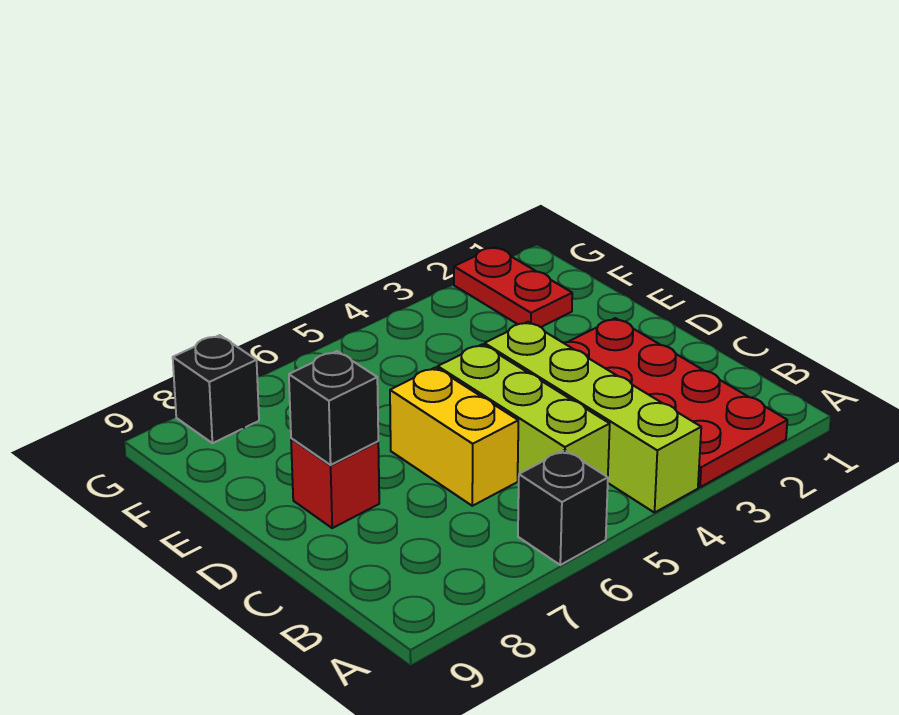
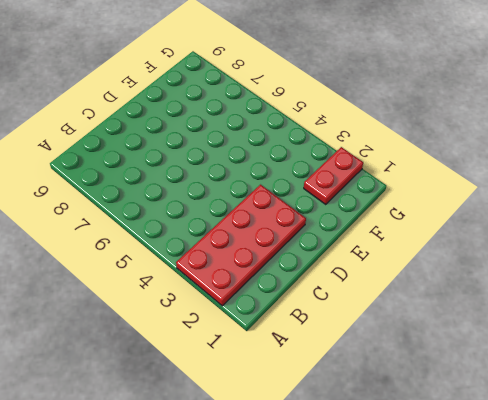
none -> lime brick A4:D4 level 1
none -> black brick A6 level 1

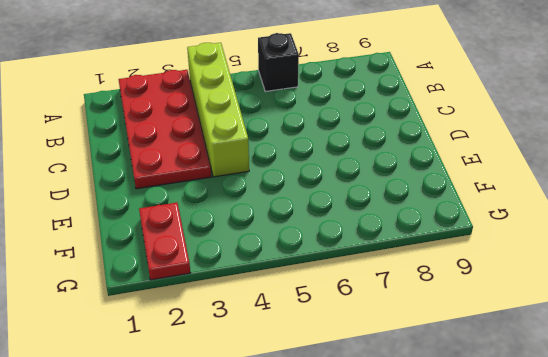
none -> lime brick B5:D5 level 1
none -> yellow brick C6:D6 level 1

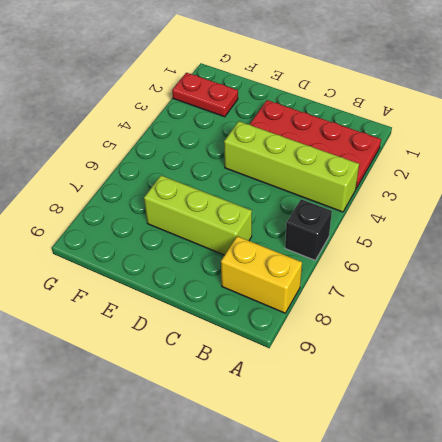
yellow brick A8:B8 level 1 -> yellow brick C6:D6 level 1
lime brick C7:E7 level 1 -> lime brick B5:D5 level 1
none -> red brick D8 level 1
none -> black brick G8 level 1

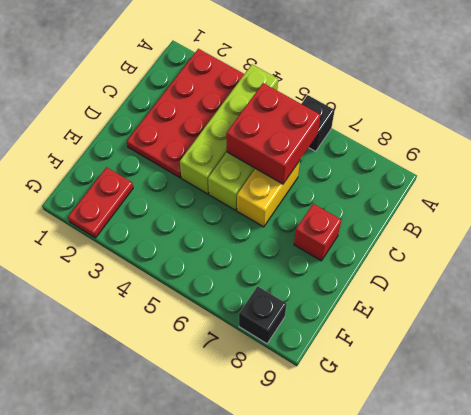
red brick B5:C6 level 2 -> none
none -> black brick D8 level 2

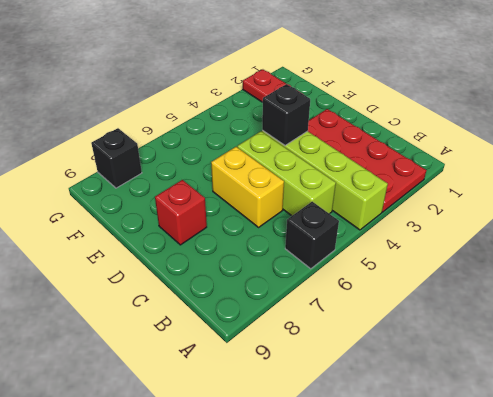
black brick D4 level 2 -> black brick D8 level 2

